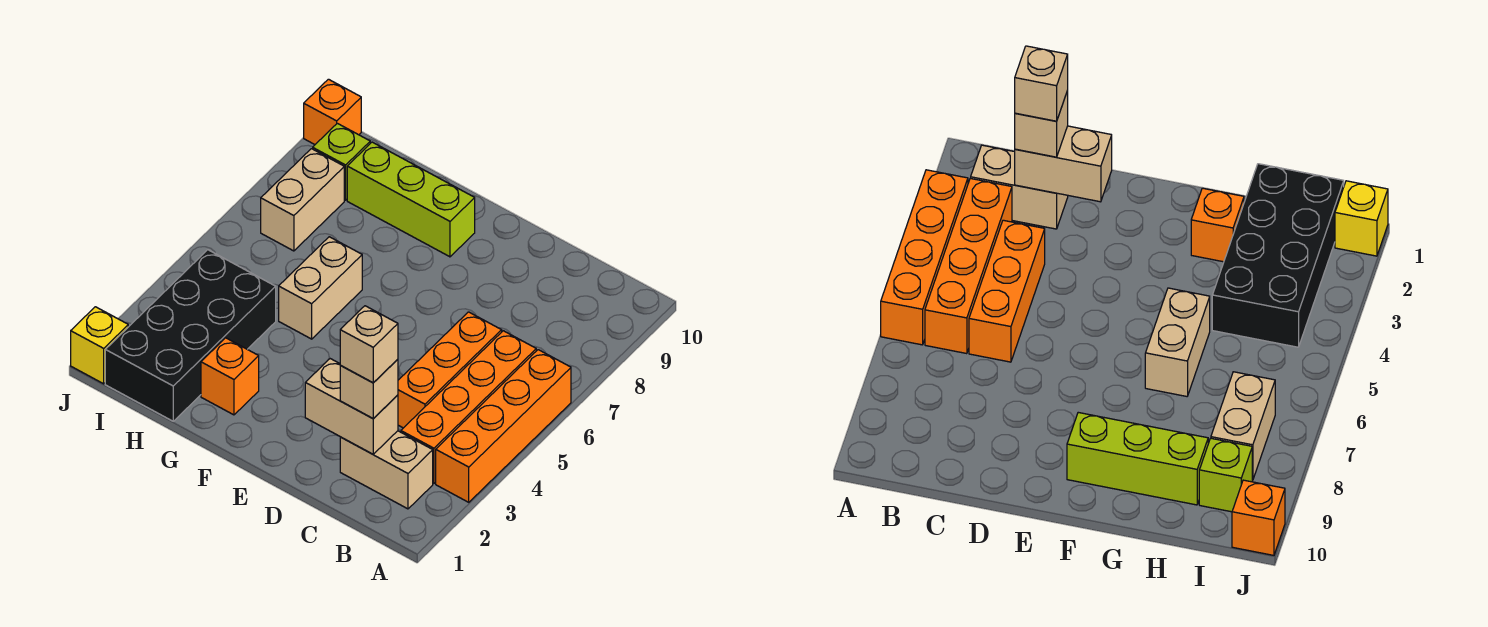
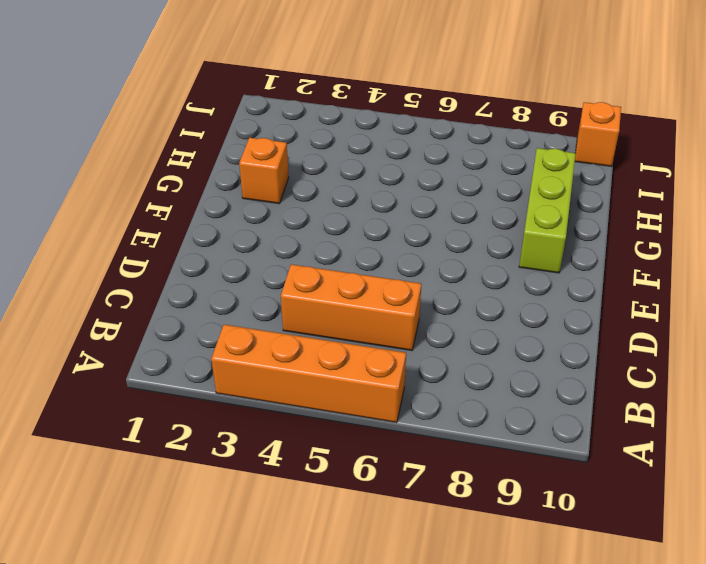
none -> tan brick B2:C2 level 1
none -> orange brick B3:B6 level 1
none -> tan brick G5:G6 level 1

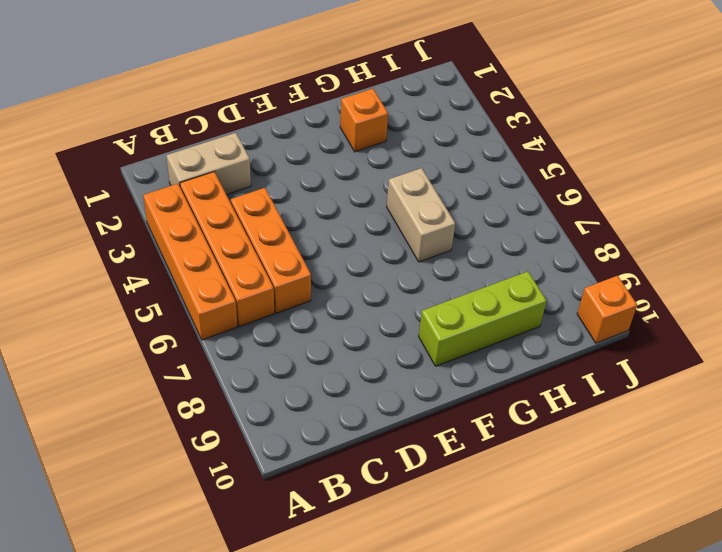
none -> black brick H1:I4 level 1
none -> tan brick I7:I8 level 1
none -> lime brick I9 level 1

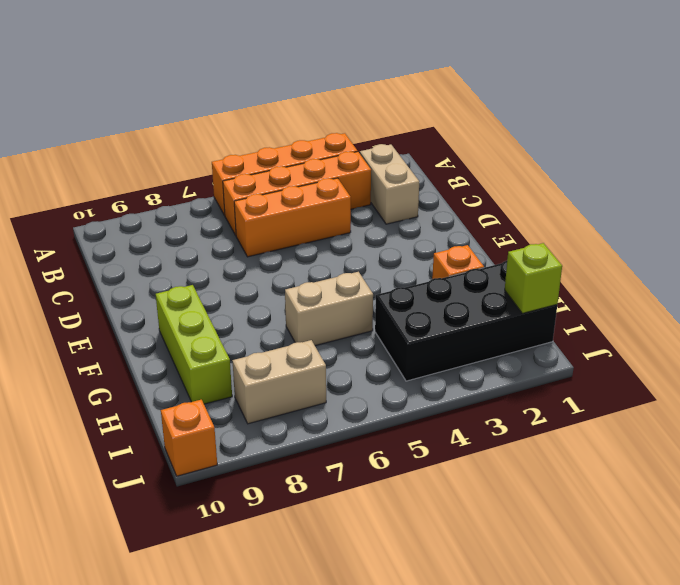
lime brick I1 level 2 -> lime brick I9 level 1
none -> yellow brick J1 level 1
none -> tan brick C2:D2 level 2
none -> tan brick C2 level 3

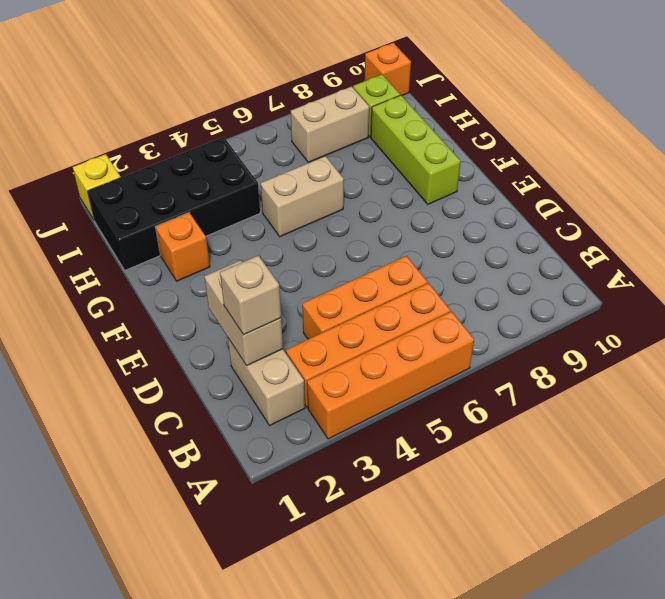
none -> tan brick C2 level 4

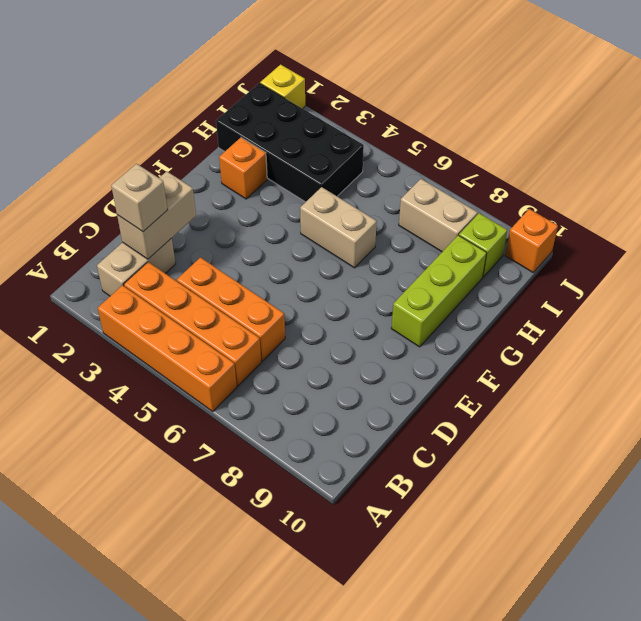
none -> tan brick C2 level 4

